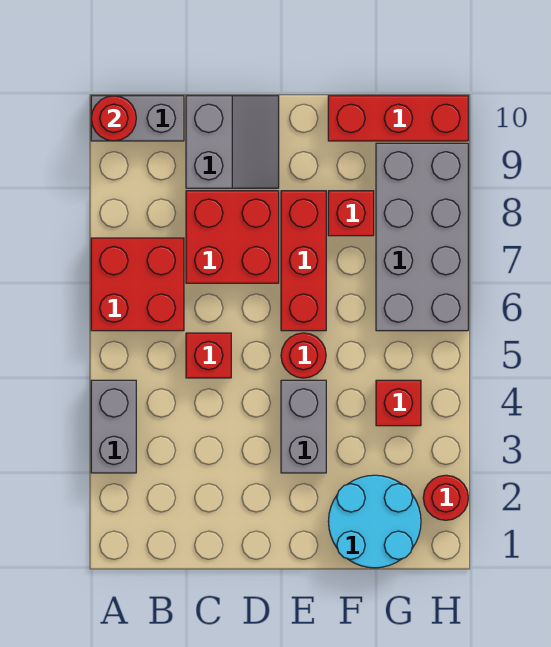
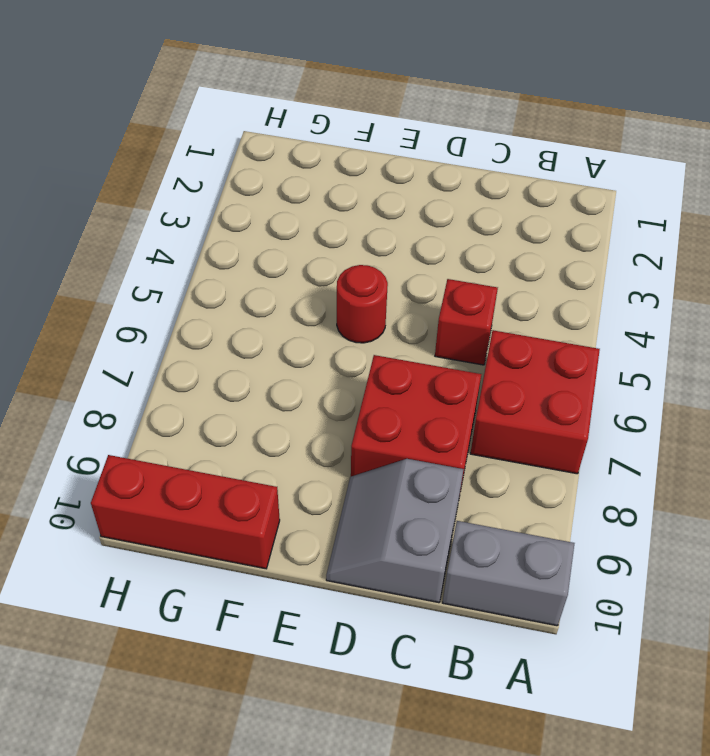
none -> grey brick A3:A4 level 1
none -> grey brick E3:E4 level 1
none -> red brick E6:E8 level 1

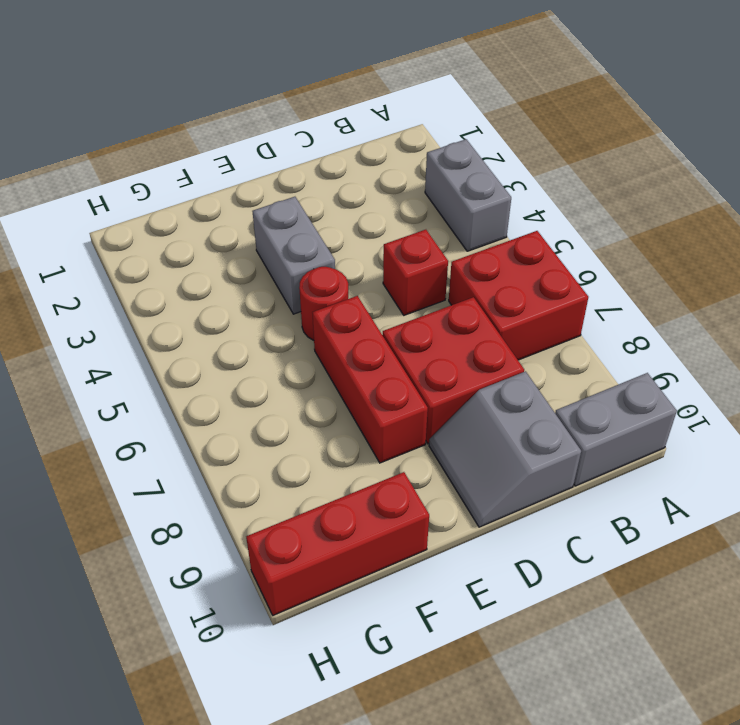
none -> cyan round brick F1:G2 level 1
none -> red brick F8 level 1
none -> red brick G4 level 1

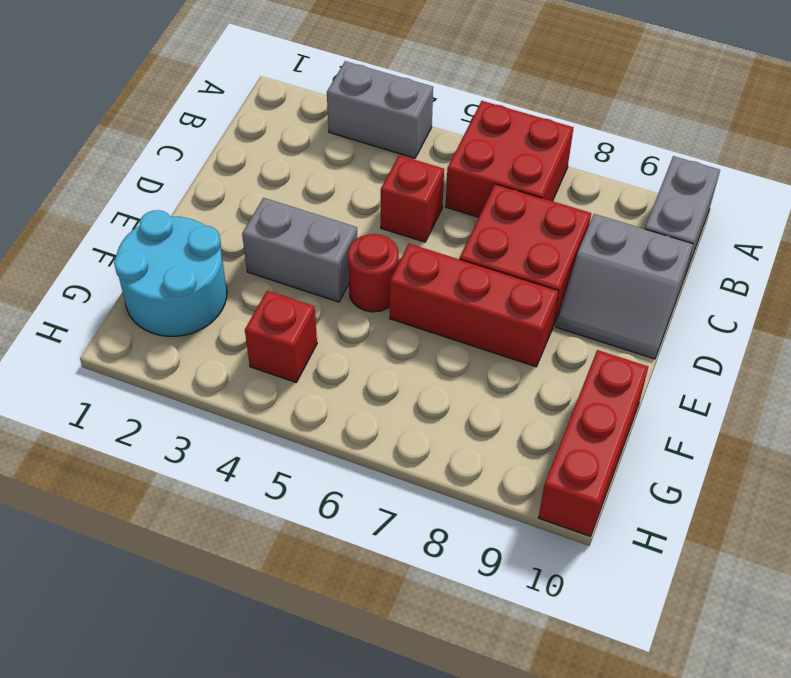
none -> red brick F8 level 1
none -> grey brick G6:H9 level 1
none -> red round brick H2 level 1

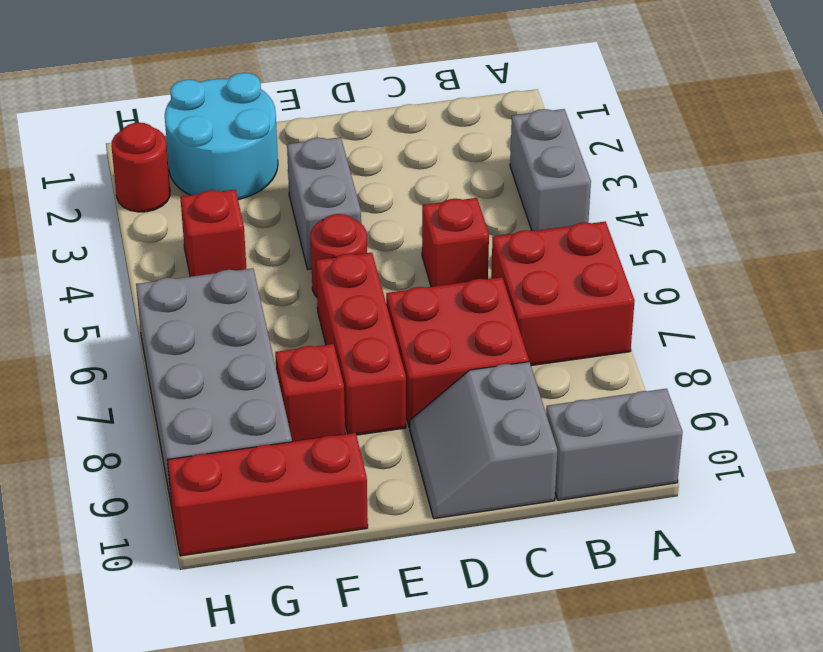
none -> red round brick A10 level 2

